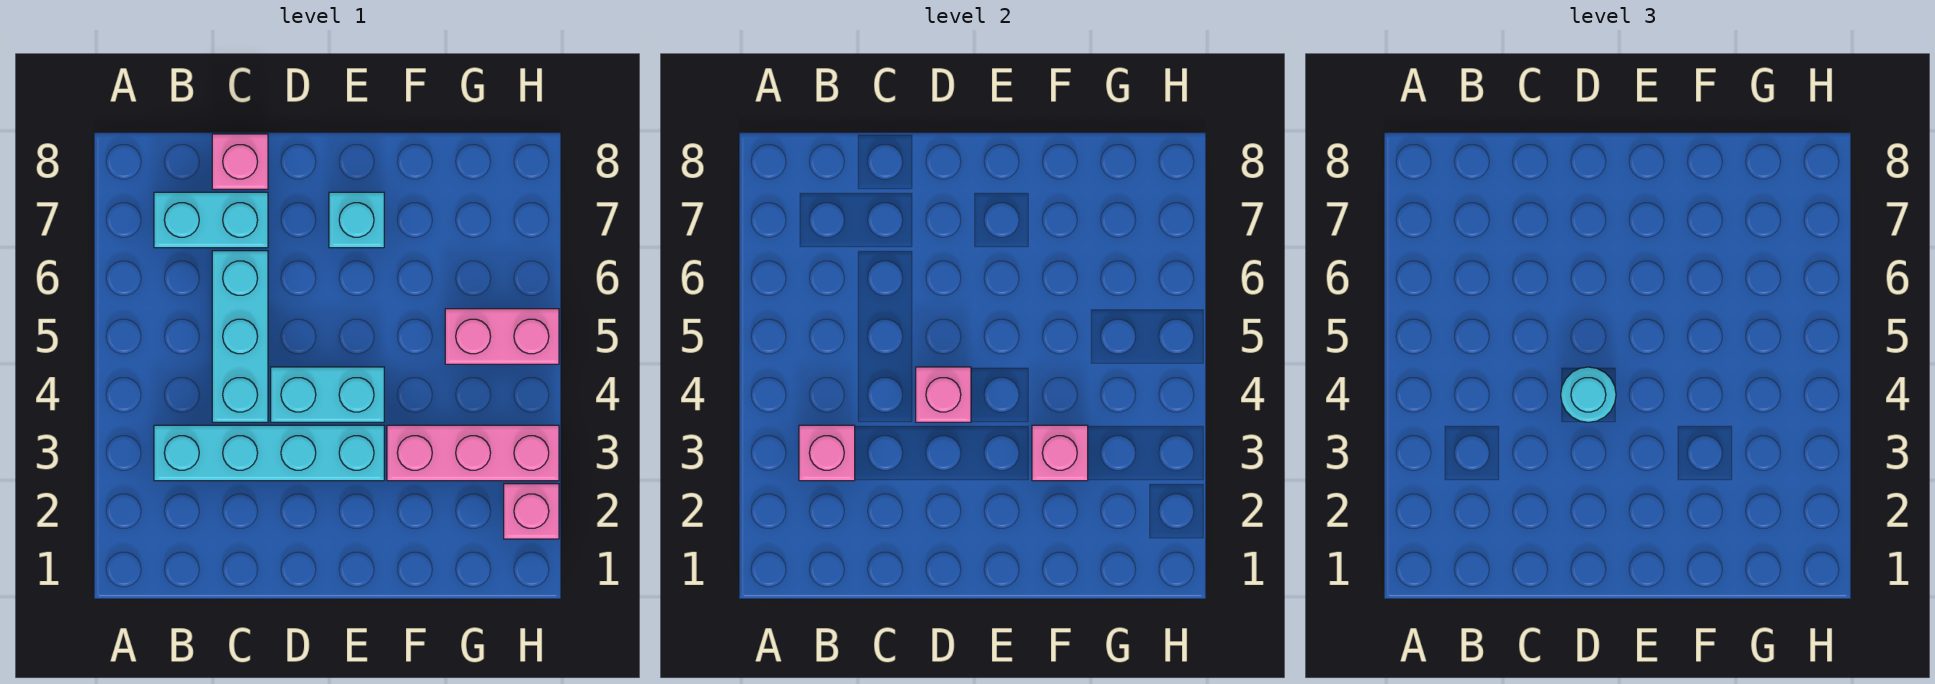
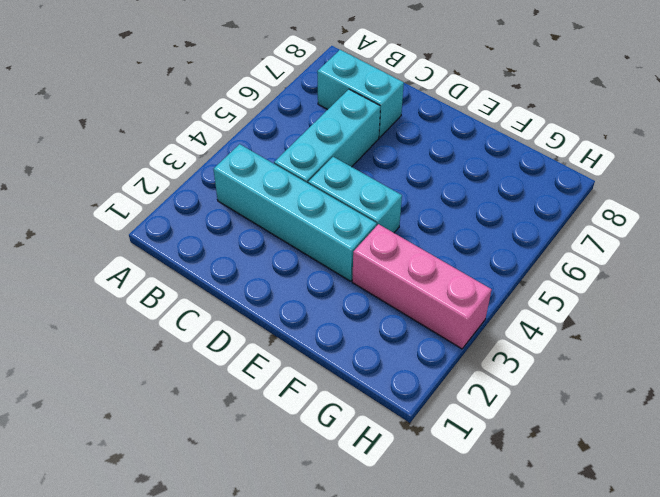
none -> pink brick C8 level 1
none -> cyan brick E7 level 1
none -> pink brick G5:H5 level 1

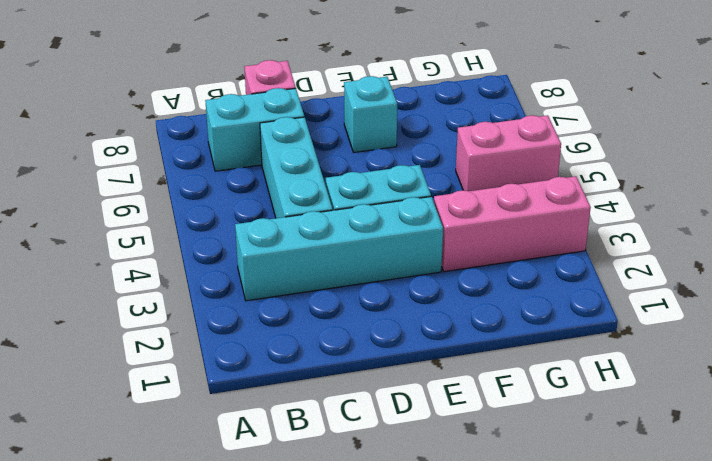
none -> pink brick H2 level 1
none -> pink brick B3 level 2
none -> pink brick D4 level 2

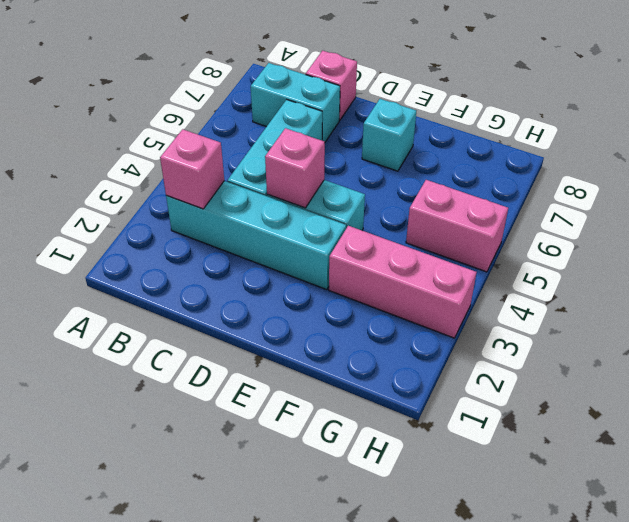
none -> pink brick H2 level 1
none -> pink brick F3 level 2
none -> cyan round brick D4 level 3

